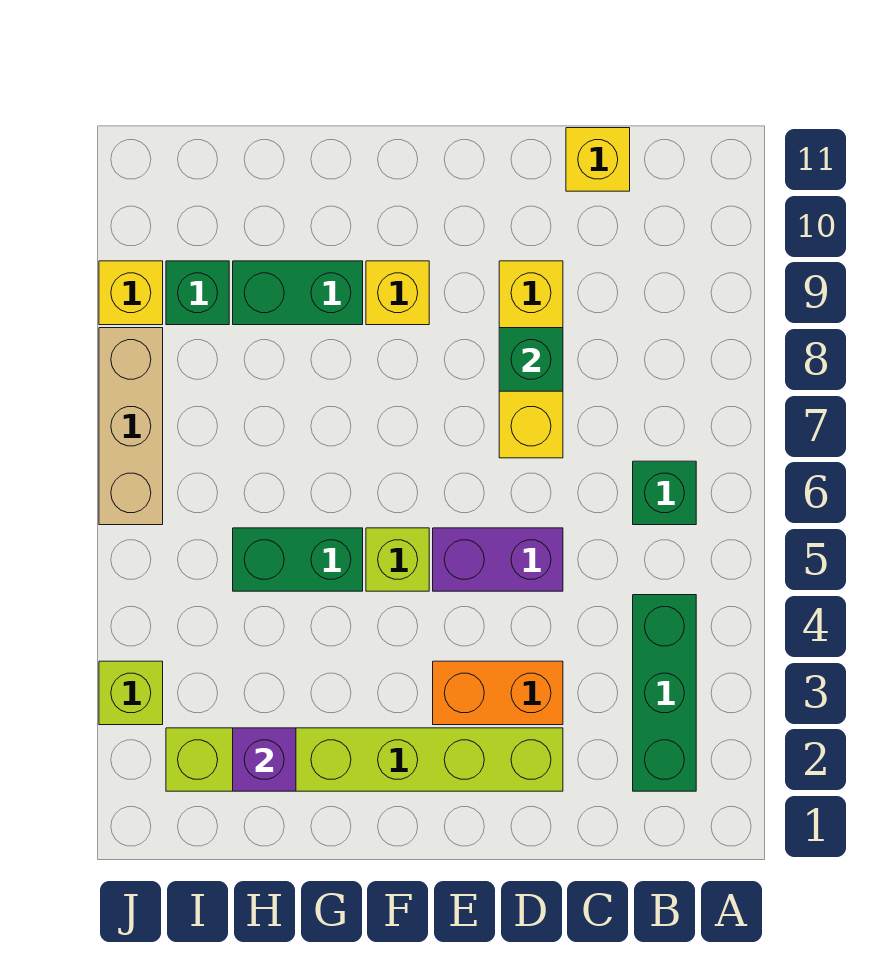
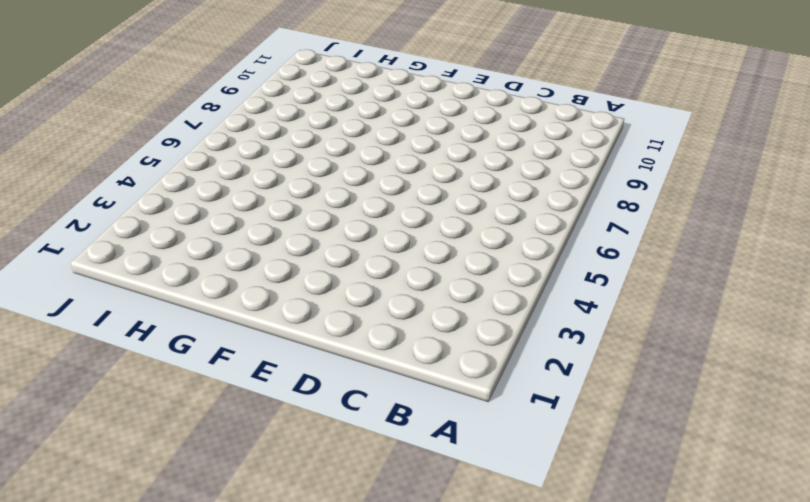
none -> green brick B2:B4 level 1
none -> green brick B6 level 1
none -> yellow brick C11 level 1

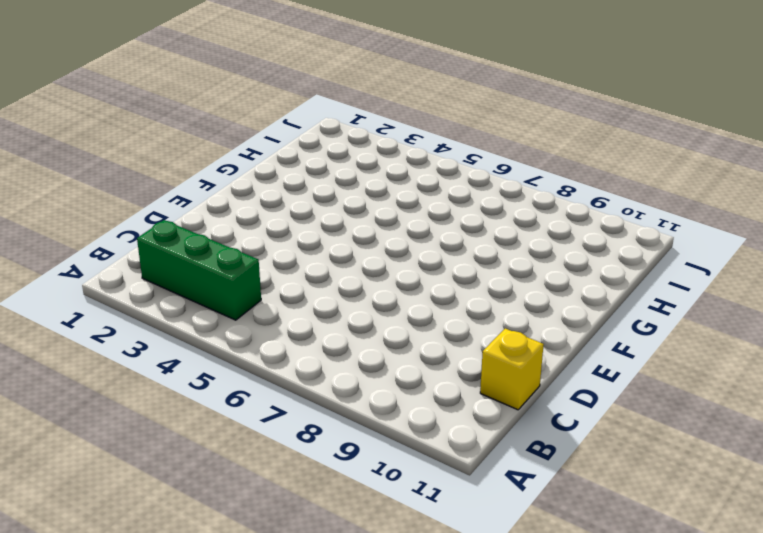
none -> green brick B6 level 1
none -> lime brick D2:I2 level 1
none -> orange brick D3:E3 level 1

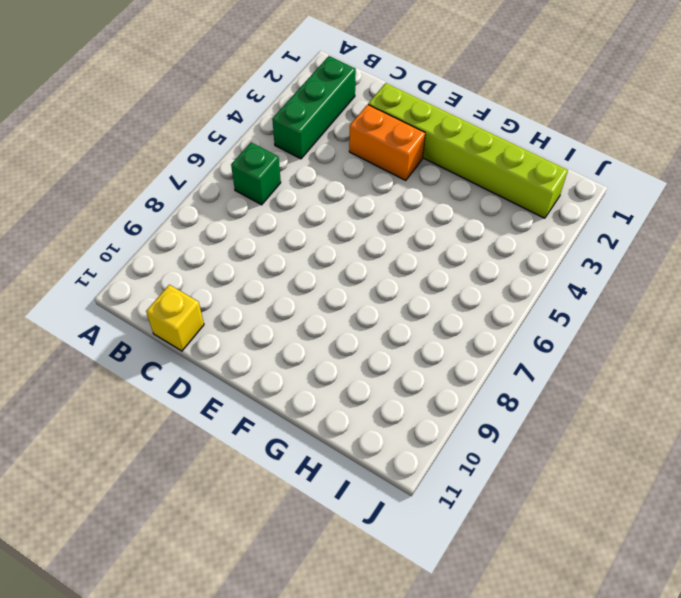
none -> purple brick D5:E5 level 1
none -> yellow brick D7:D9 level 1
none -> lime brick F5 level 1

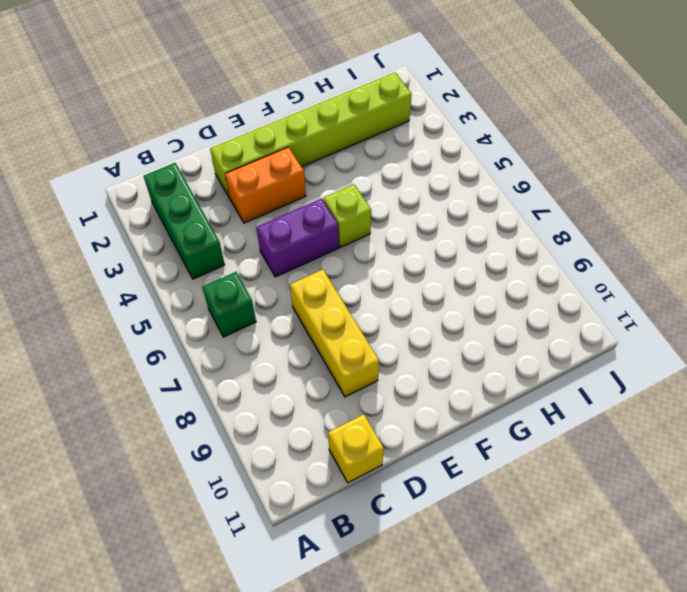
none -> yellow brick F9 level 1
none -> green brick G5:H5 level 1
none -> green brick G9:H9 level 1

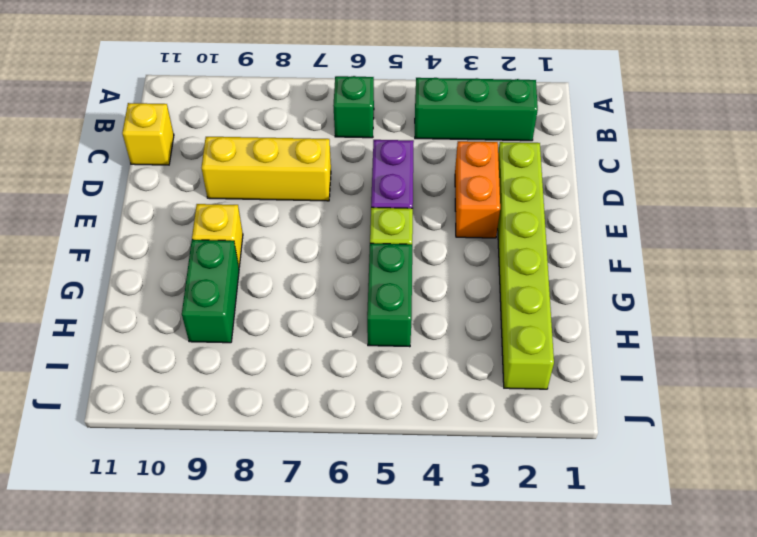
none -> green brick I9 level 1
none -> lime brick J3 level 1
none -> tan brick J6:J8 level 1

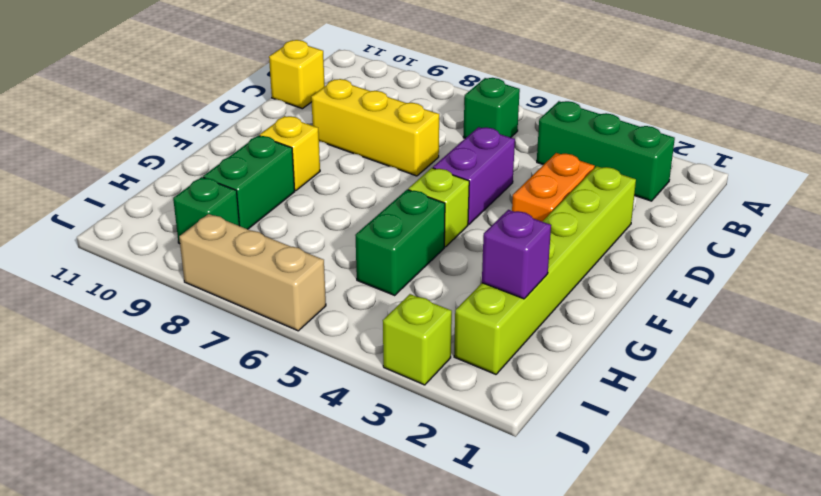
none -> yellow brick J9 level 1
none -> green brick D8 level 2

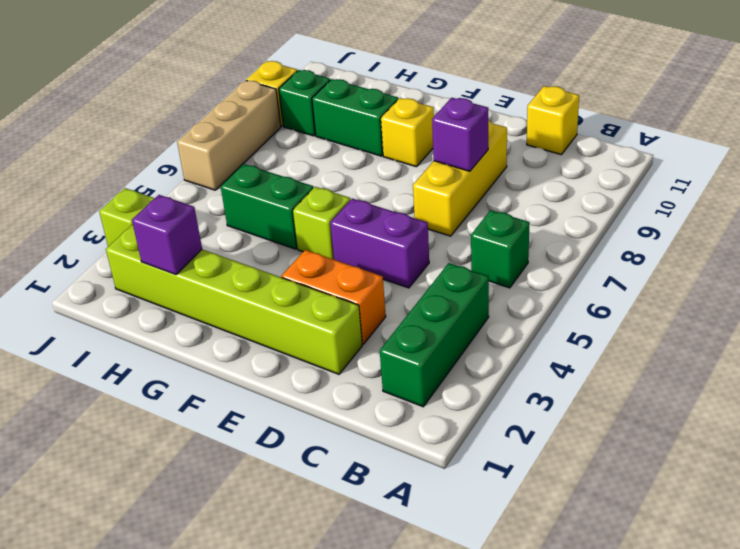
purple brick D8 level 2 -> green brick D8 level 2

